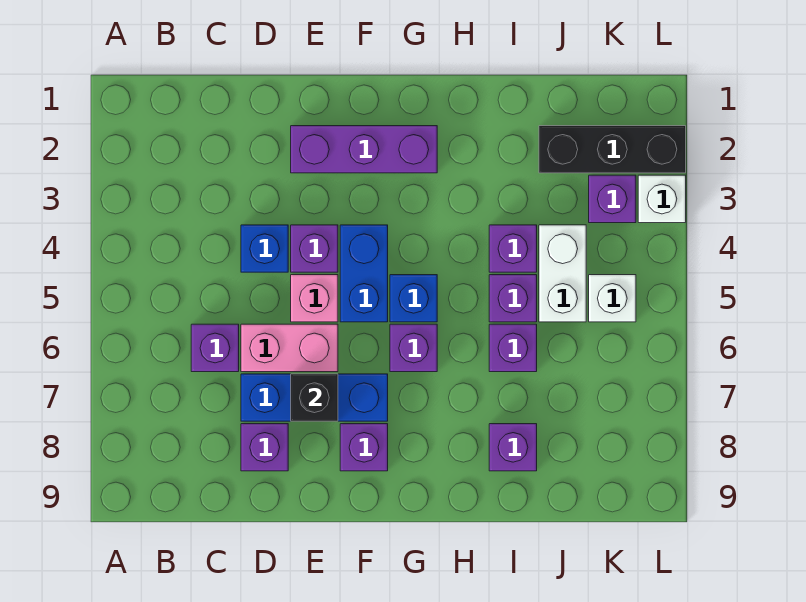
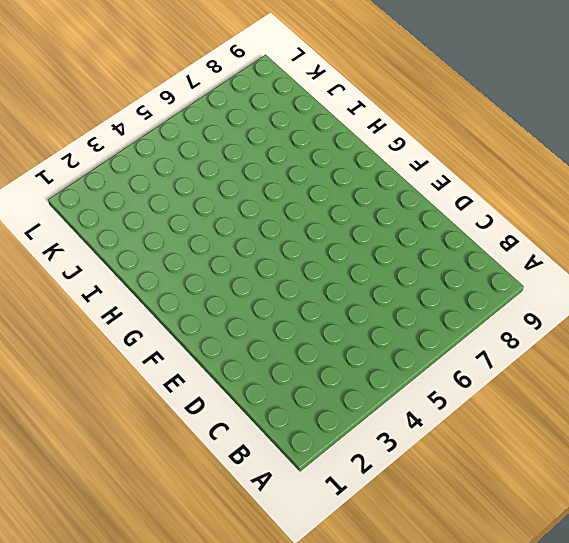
none -> purple brick C6 level 1
none -> blue brick D4 level 1
none -> pink brick D6:E6 level 1

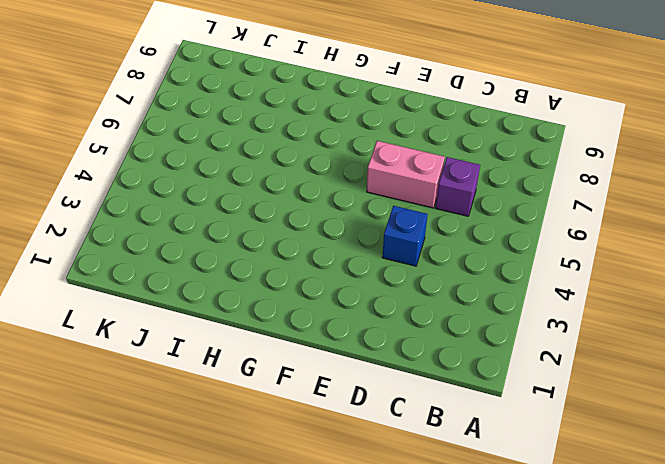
none -> blue brick D7:F7 level 1
none -> purple brick D8 level 1
none -> purple brick E2:G2 level 1

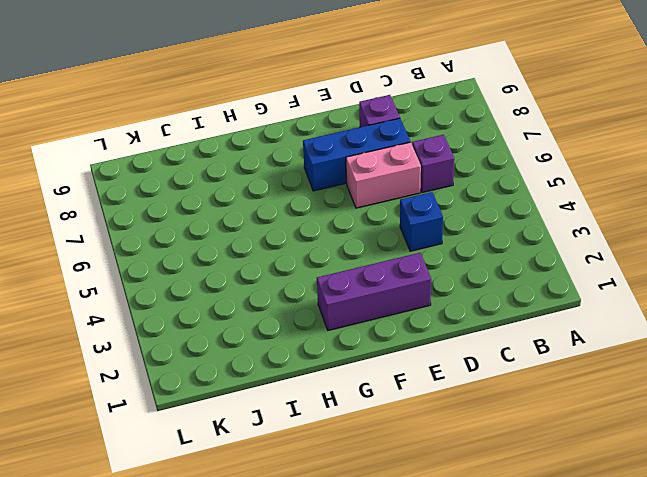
none -> purple brick E4 level 1
none -> pink brick E5 level 1
none -> blue brick F4:F5 level 1

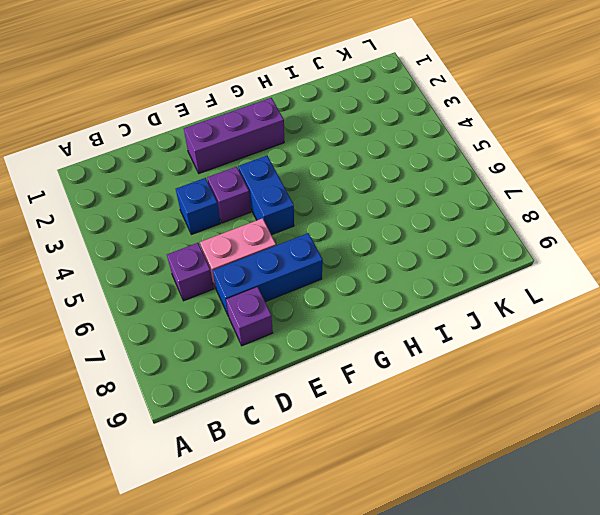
none -> pink brick E5 level 1
none -> purple brick F8 level 1
none -> blue brick G5 level 1

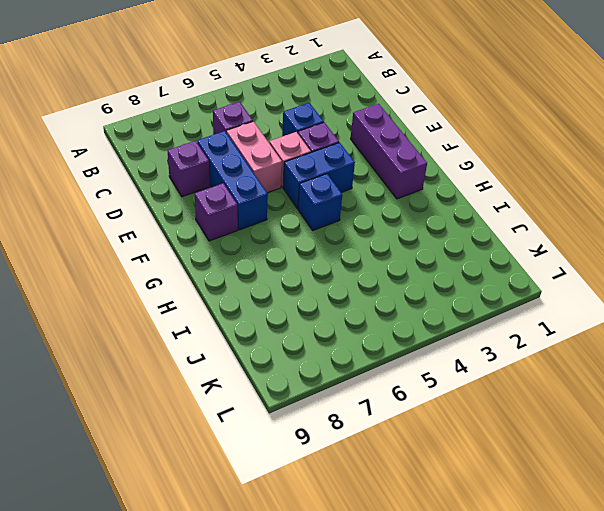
none -> purple brick G6 level 1
none -> purple brick I4 level 1
none -> purple brick I5 level 1

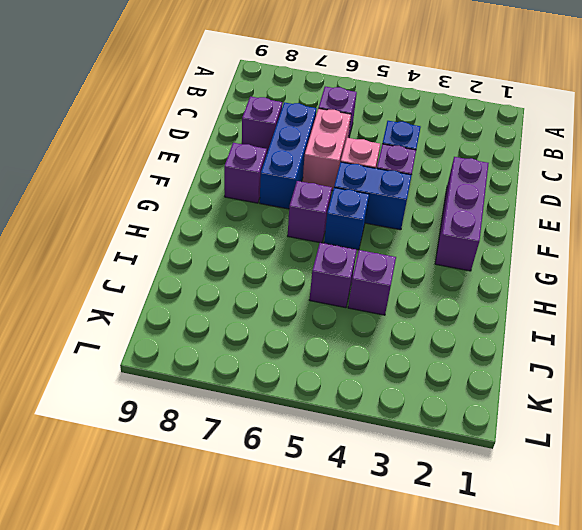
none -> purple brick I6 level 1
none -> purple brick I8 level 1
none -> black brick J2:L2 level 1

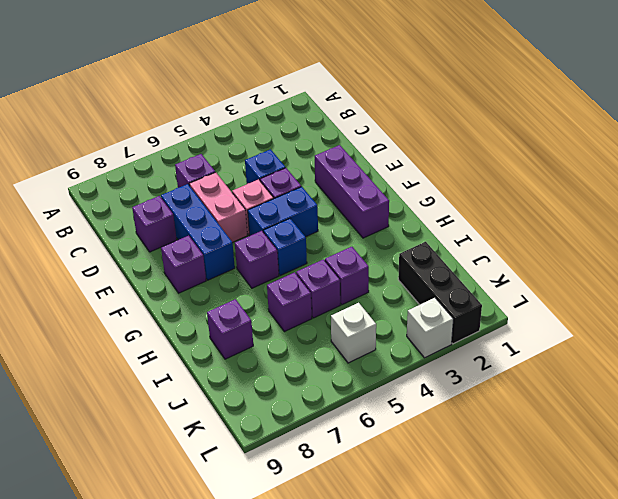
none -> white brick J4:J5 level 1
none -> purple brick K3 level 1
none -> black brick E7 level 2

